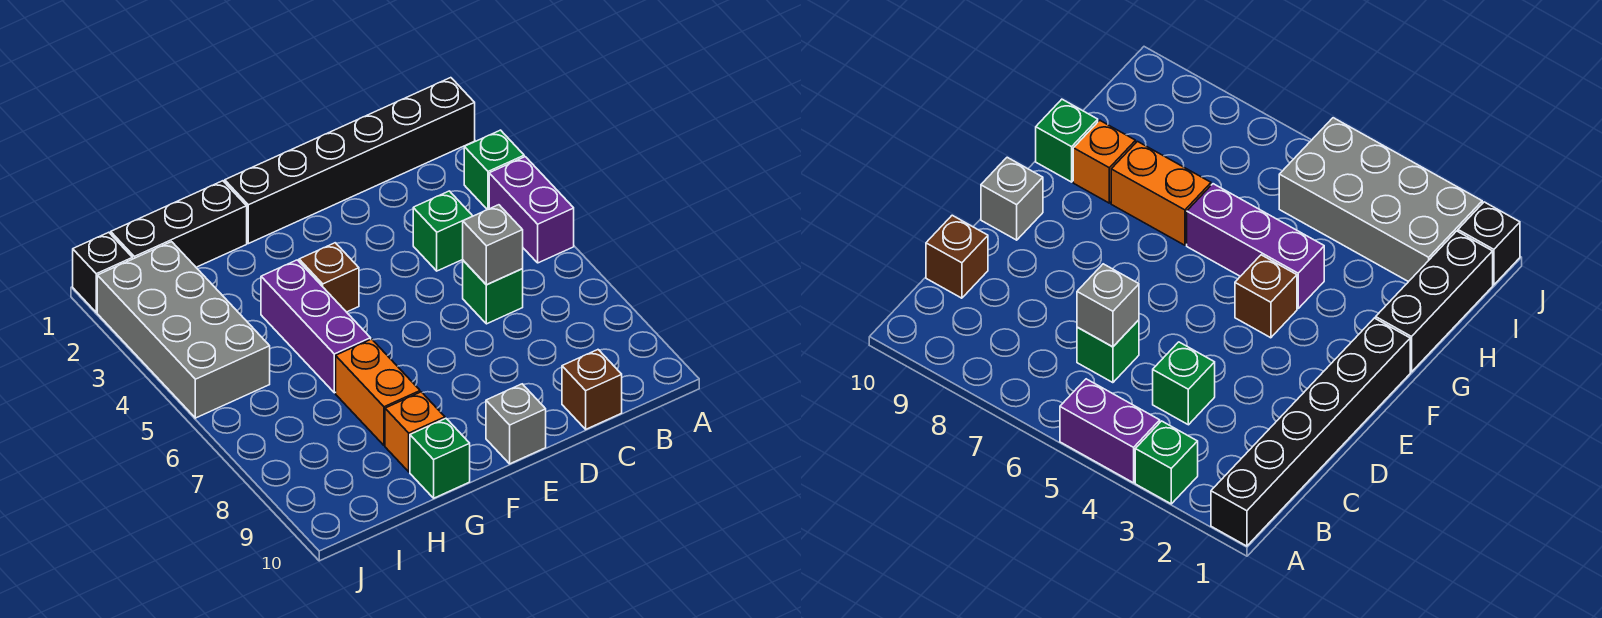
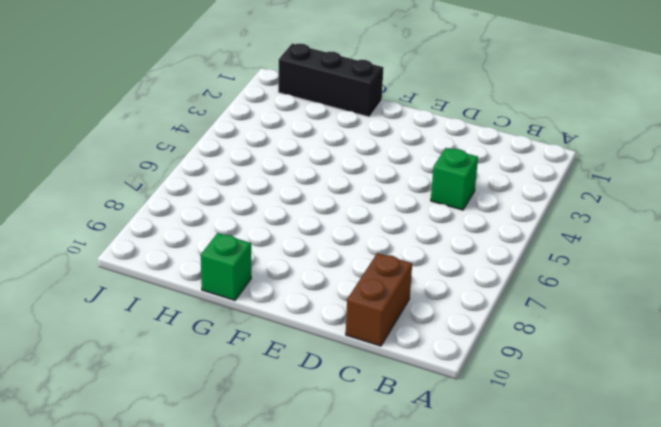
brown brick C9:C10 level 1 -> brown brick C10 level 1
none -> black brick A1:F1 level 1
none -> green brick A3 level 1
none -> purple brick A4:A5 level 1

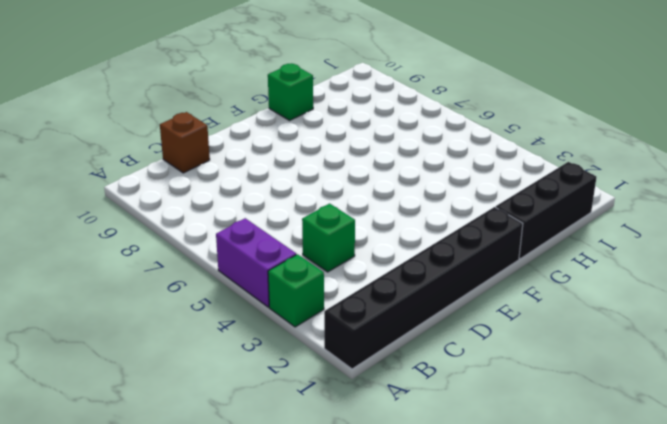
none -> green brick C6 level 1
none -> grey brick E10 level 1
none -> brown brick F4 level 1

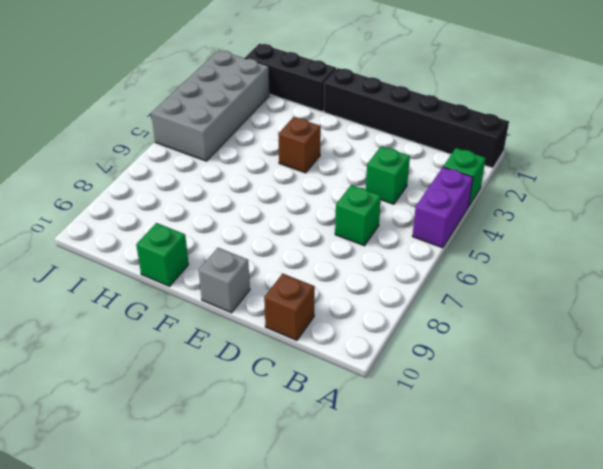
none -> purple brick G4:G6 level 1
none -> orange brick G7:G8 level 1
none -> orange brick G9 level 1

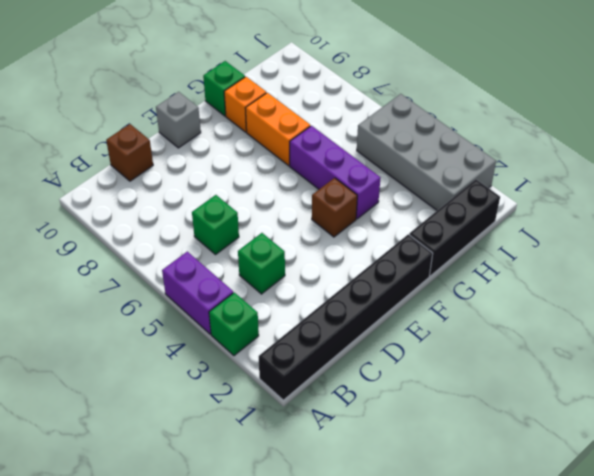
none -> black brick J1 level 1
none -> grey brick C6 level 2

